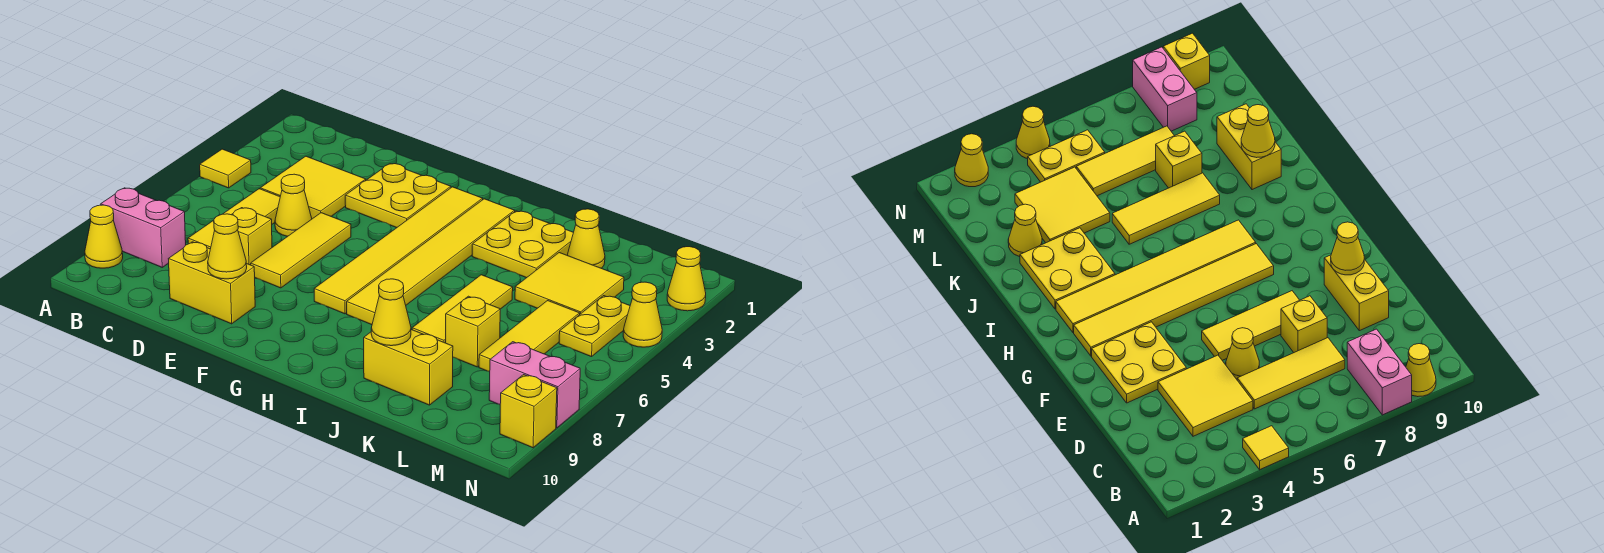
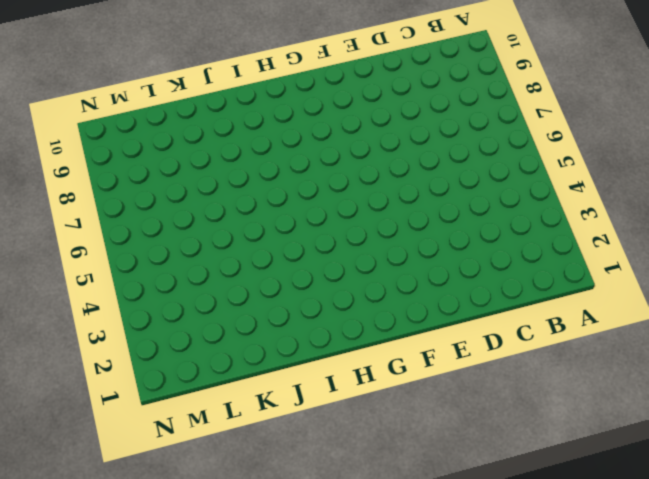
none -> yellow tile A4 level 1
none -> pink brick A8:B8 level 1
none -> yellow cone A9 level 1

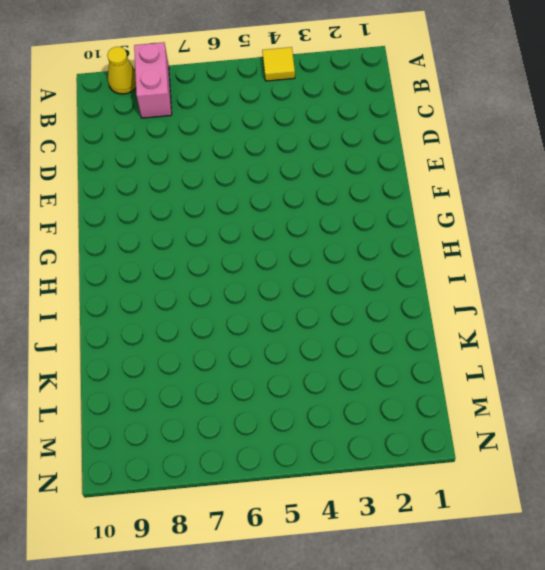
none -> yellow tile C3:D4 level 1
none -> yellow tile C5:C7 level 1
none -> yellow cone D5 level 1

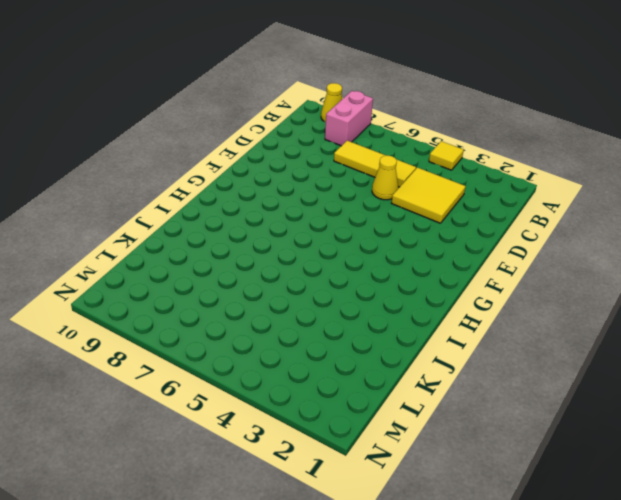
none -> yellow brick D7 level 1
none -> yellow brick D9:E9 level 1
none -> yellow plate E2:F3 level 1

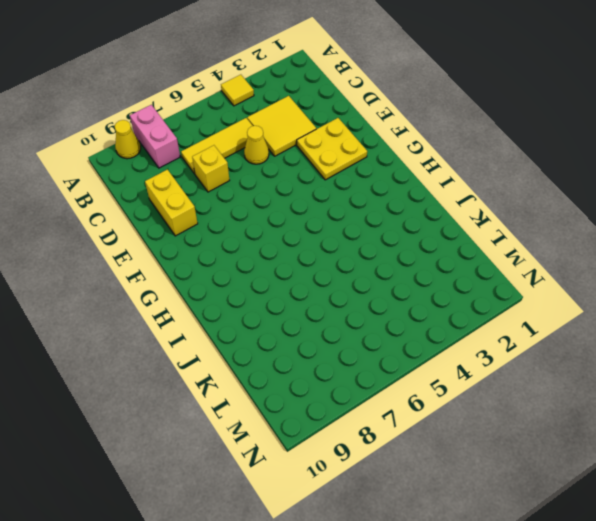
none -> yellow tile E5:E7 level 1
none -> yellow tile G2:G7 level 1
none -> yellow tile H2:H7 level 1

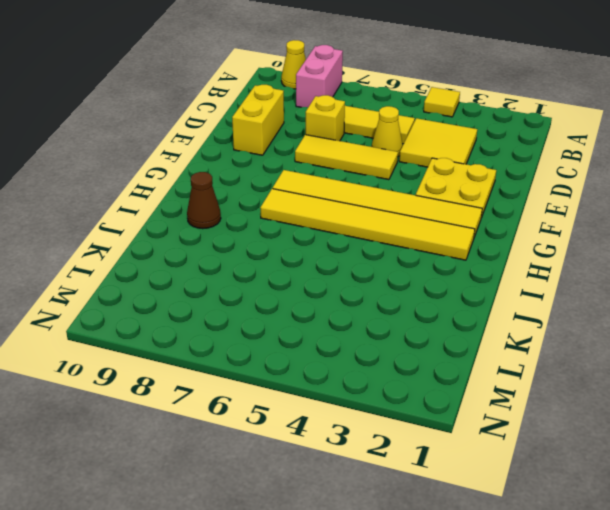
brown cone I9 level 1 -> none
none -> yellow plate I2:J3 level 1
none -> yellow tile J5:J7 level 1
none -> yellow brick J9:K9 level 1

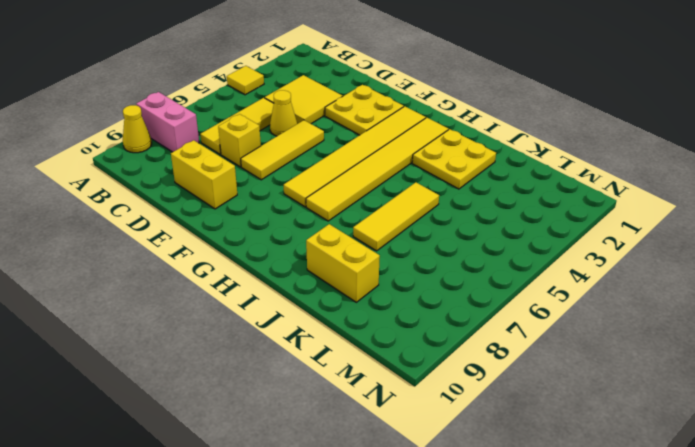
none -> yellow cone K2 level 1
none -> yellow tile K3:L4 level 1
none -> yellow brick K7 level 1

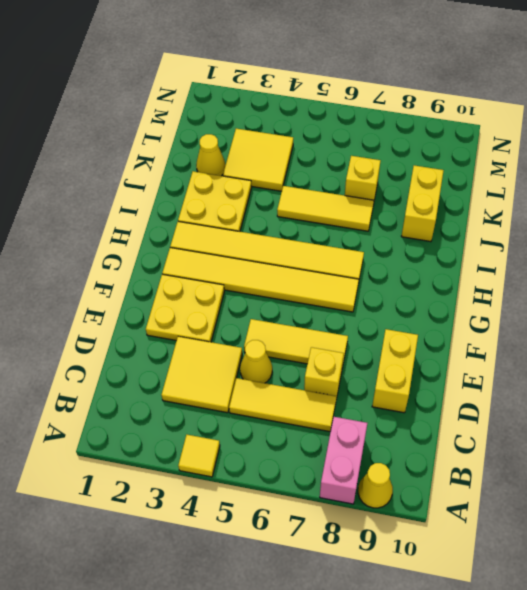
none -> yellow tile L5:L7 level 1
none -> yellow plate M4:M5 level 1
none -> pink brick M8:N8 level 1

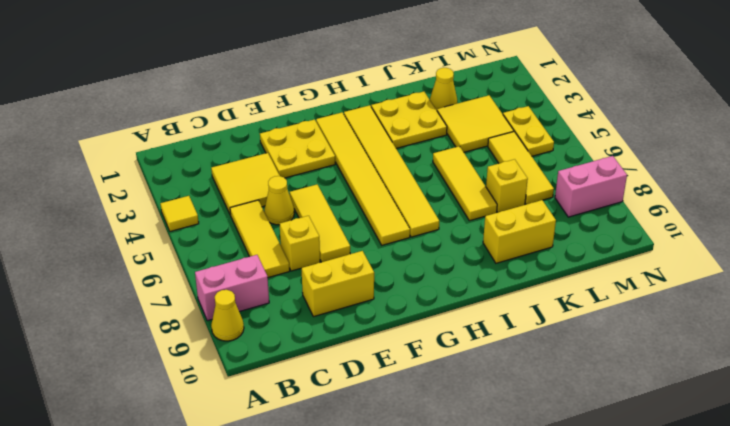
none -> yellow cone N2 level 1
none -> yellow cone N4 level 1
none -> yellow brick N9 level 1

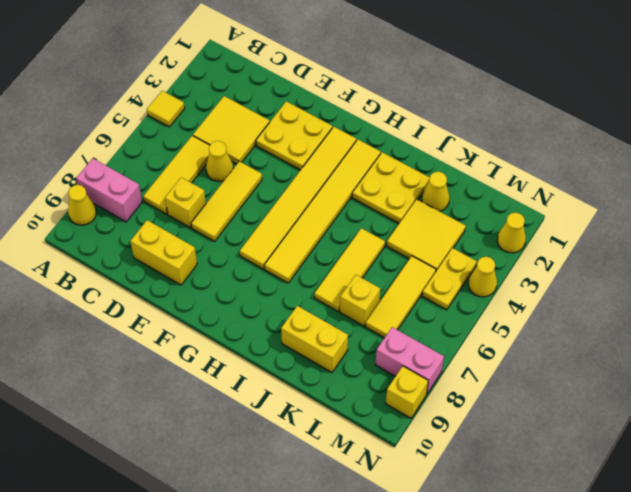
none -> yellow cone E9 level 2
none -> yellow cone J9 level 2

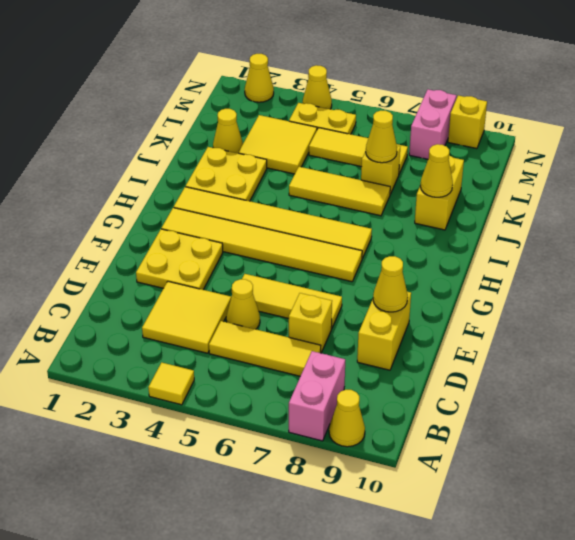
yellow cone K7 level 2 -> none

